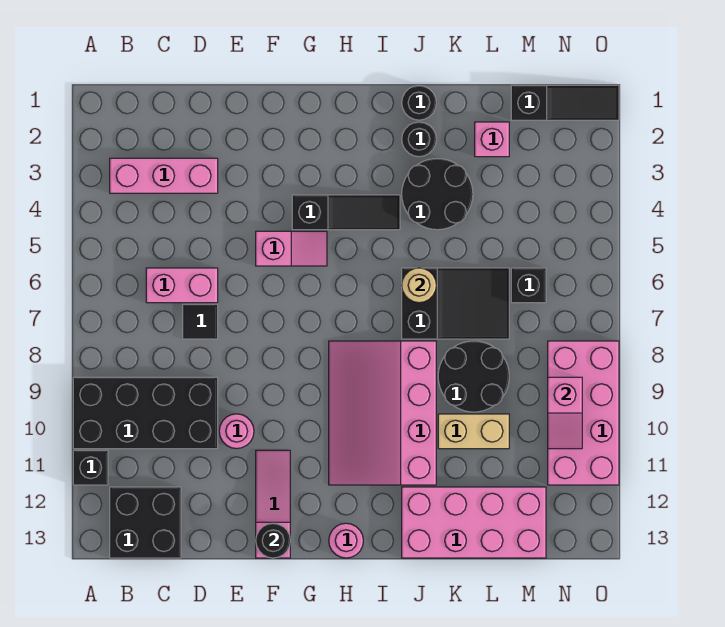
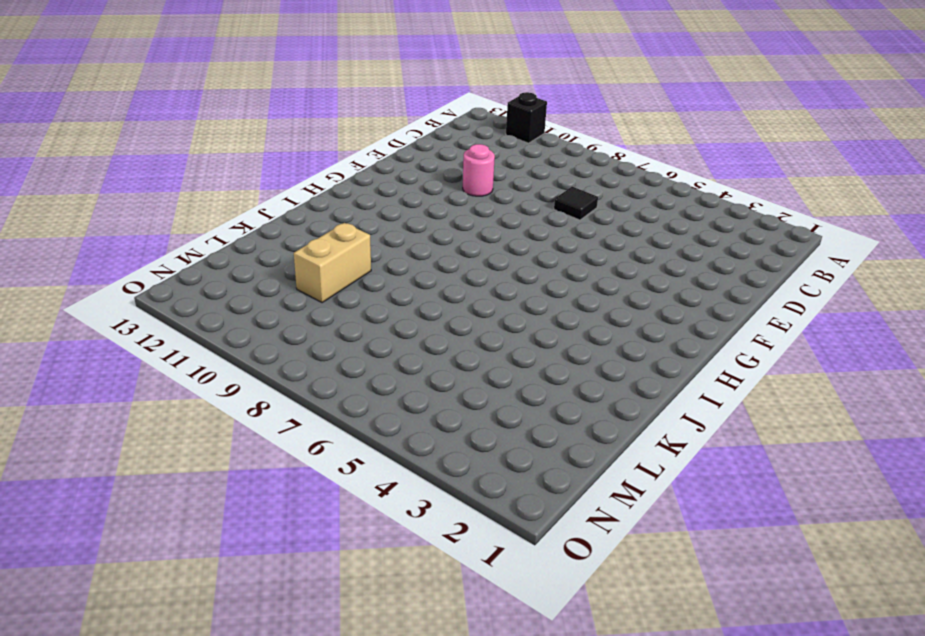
none -> black brick A9:D10 level 1
none -> pink brick B3:D3 level 1
none -> black brick B12:C13 level 1

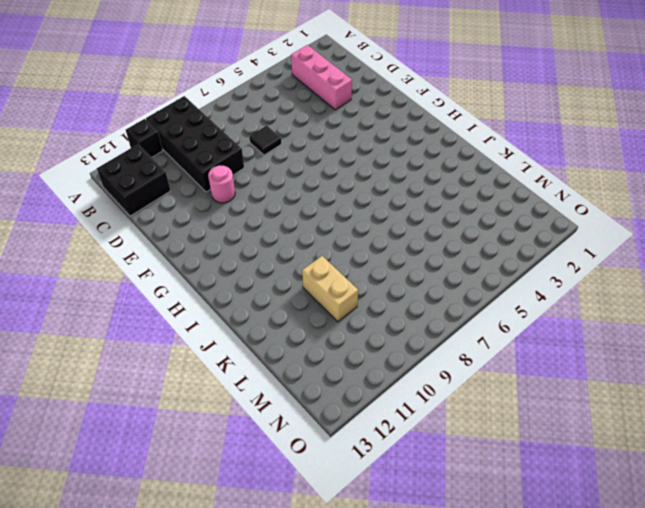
none -> pink brick C6:D6 level 1
none -> pink slope F5:G5 level 1 top F
none -> pink slope F11:F13 level 1 top 13

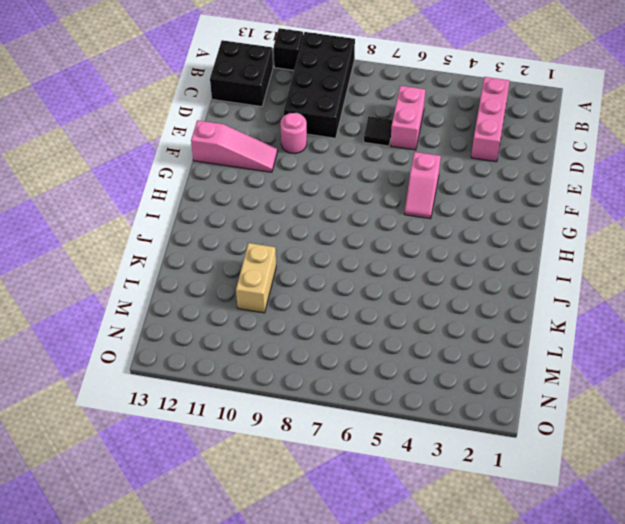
none -> black slope G4:I4 level 1 top G
none -> pink slope H8:J11 level 1 top J
none -> pink round brick H13 level 1

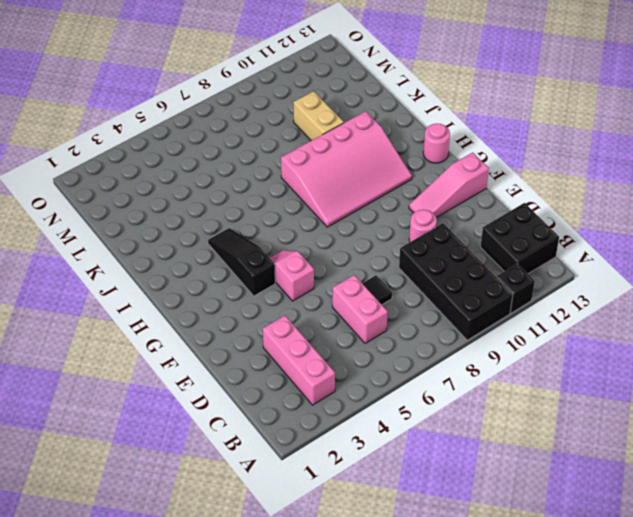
none -> black round brick J1 level 1
none -> black round brick J2 level 1
none -> black round brick J3:K4 level 1

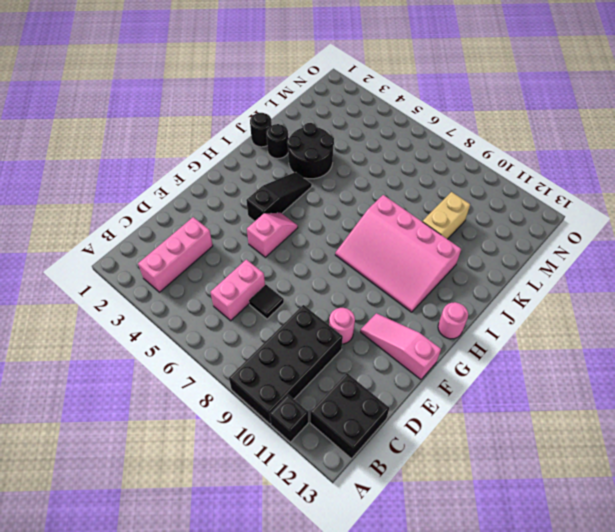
none -> black slope J6:L7 level 1 top J
none -> pink brick J12:M13 level 1
none -> black round brick K8:L9 level 1

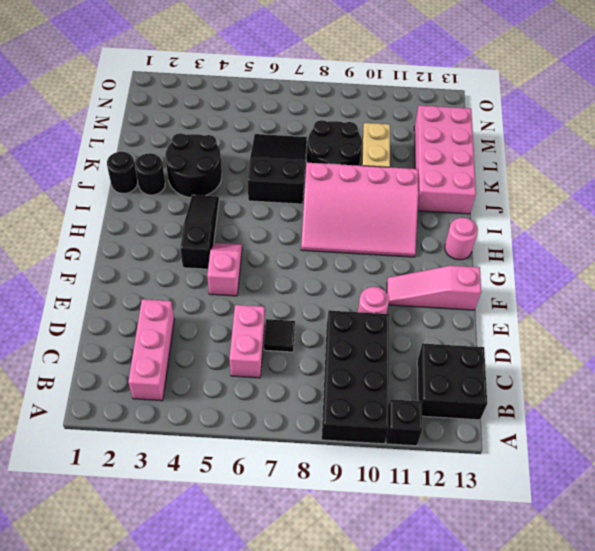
none -> pink brick L2 level 1
none -> black slope M1:O1 level 1 top M
none -> black brick M6 level 1

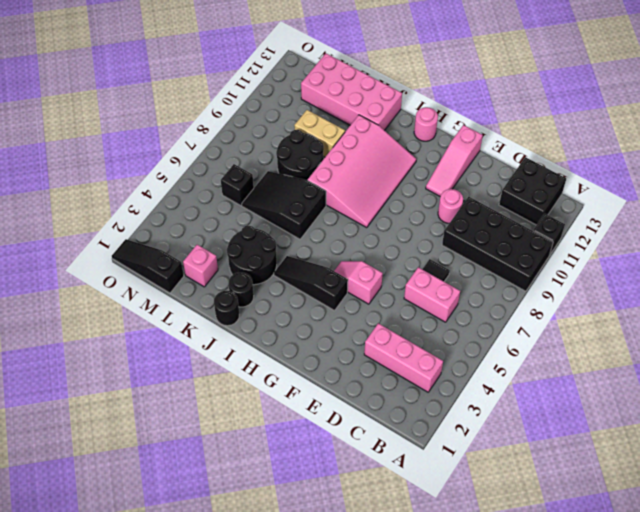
none -> pink brick N8:O11 level 1
none -> black round brick F13 level 2
none -> tan round brick J6 level 2

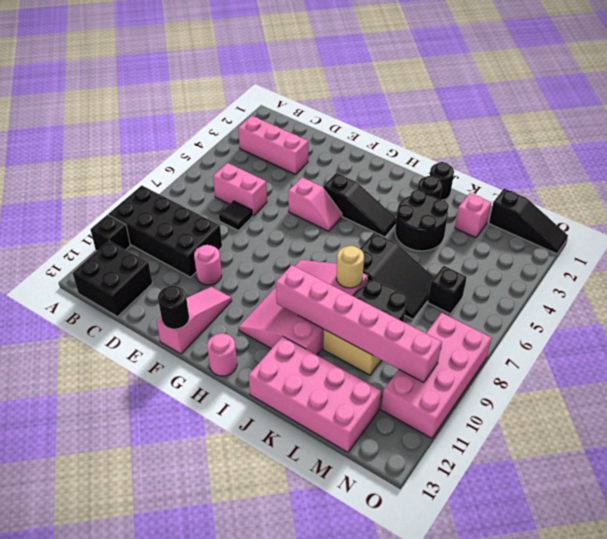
pink brick I10:N10 level 2 -> pink slope N9:N10 level 2 top 9
tan round brick J8 level 2 -> tan round brick J6 level 2

